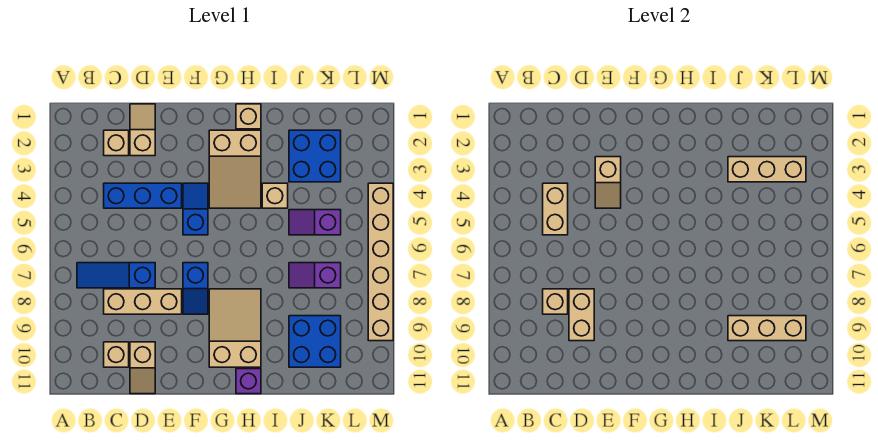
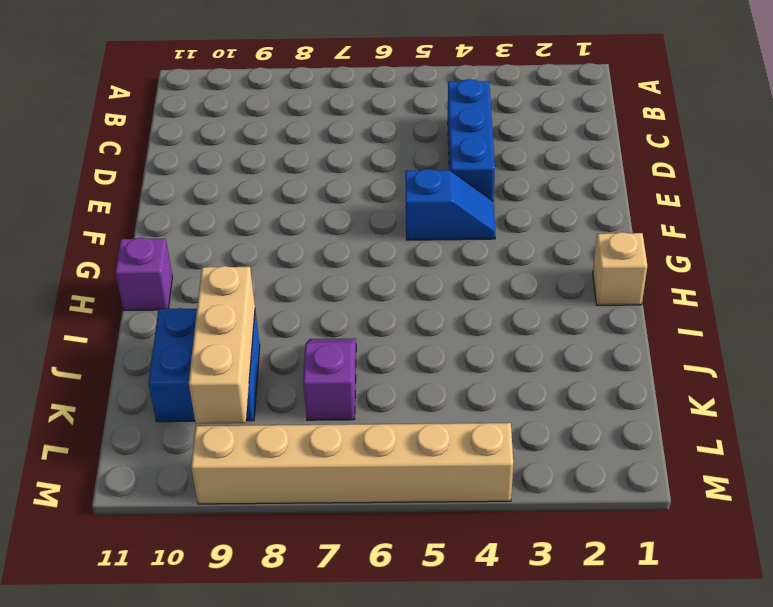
none -> blue slope B7:D7 level 1 top D
none -> tan brick C2 level 1
none -> tan brick C8:E8 level 1

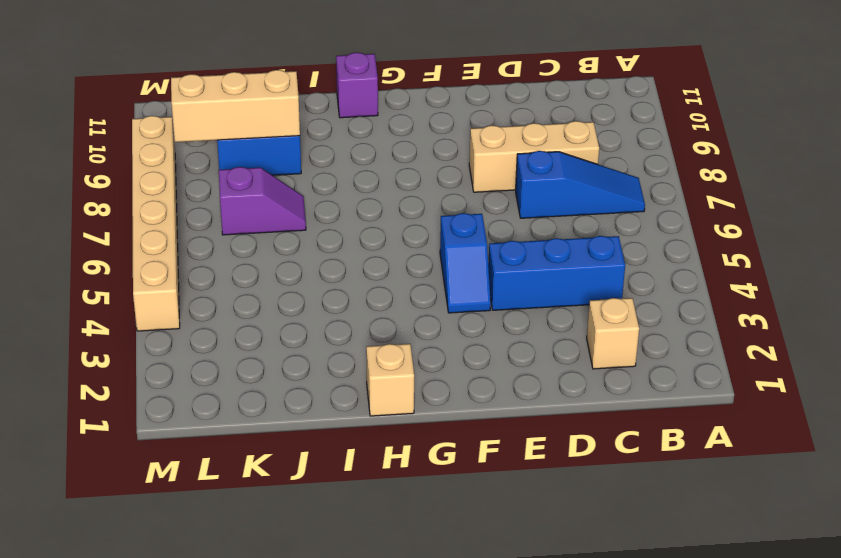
none -> tan brick C10 level 1
none -> tan slope D1:D2 level 1 top 2
none -> tan slope D10:D11 level 1 top 10

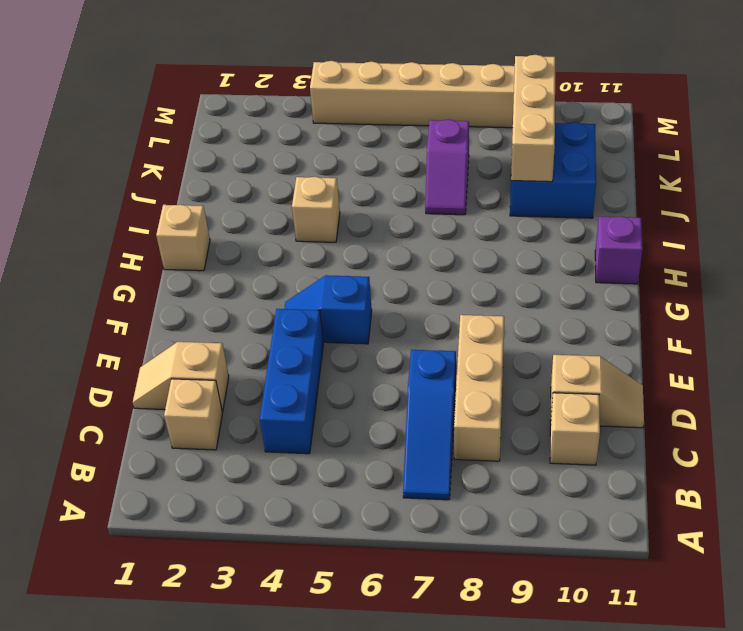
none -> blue slope F7:F8 level 1 top 7
none -> tan slope G2:H4 level 1 top 2
none -> tan slope G8:H10 level 1 top 10

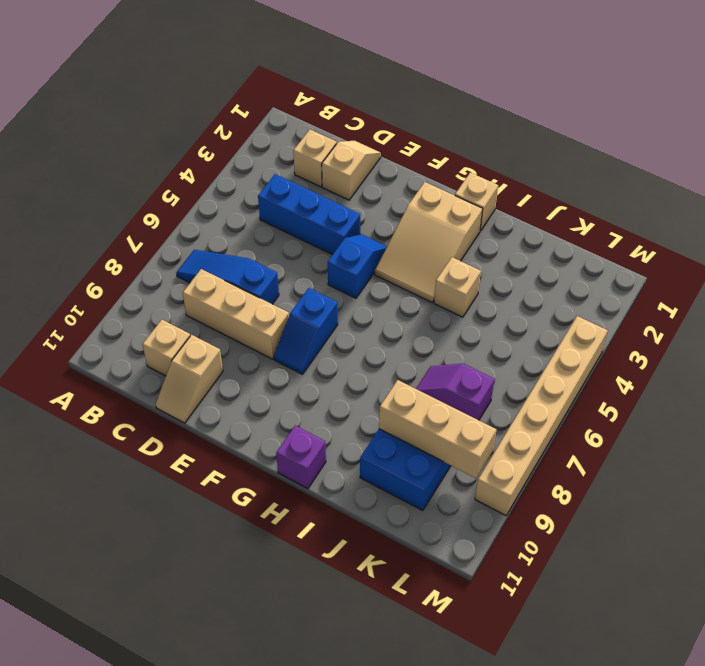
none -> tan slope G8:H10 level 1 top 10
none -> blue brick J2:K3 level 1
none -> purple slope J5:K5 level 1 top K

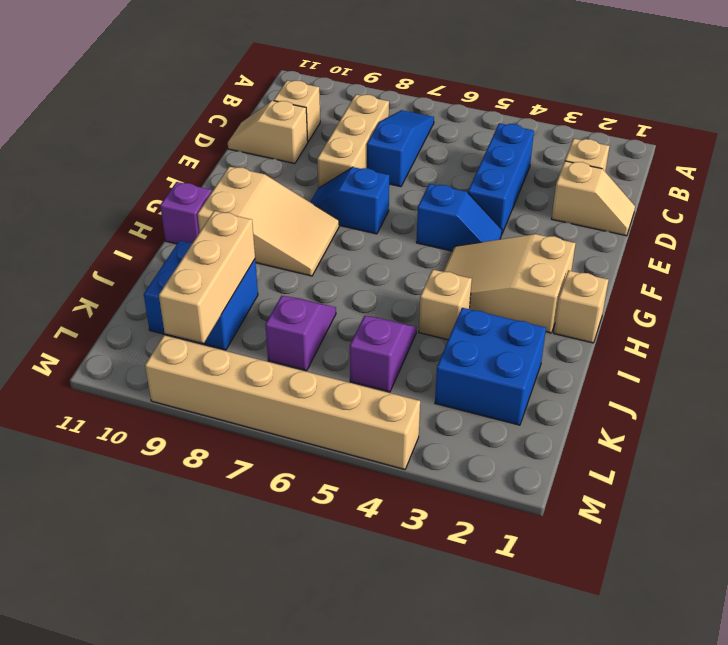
none -> tan brick C4:C5 level 2
none -> tan brick C8 level 2
none -> tan brick D8:D9 level 2

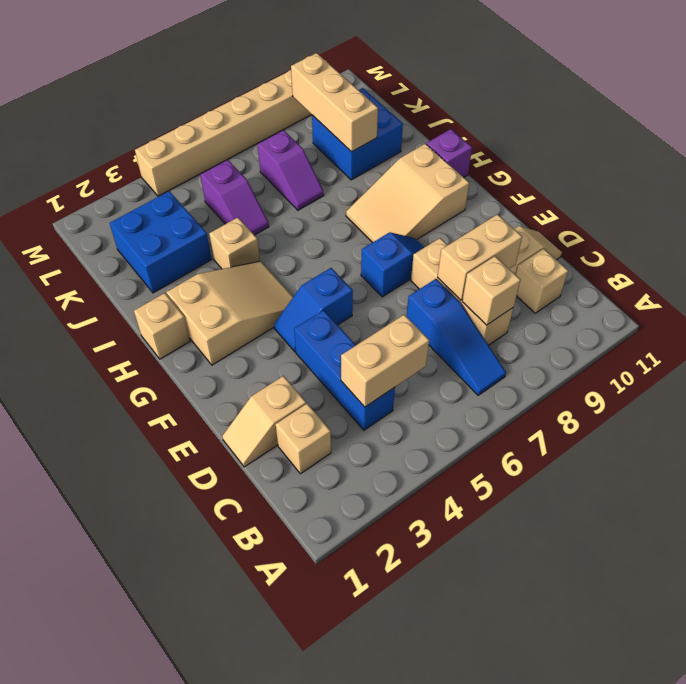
none -> tan slope E3:E4 level 2 top 3
none -> tan brick J3:L3 level 2

